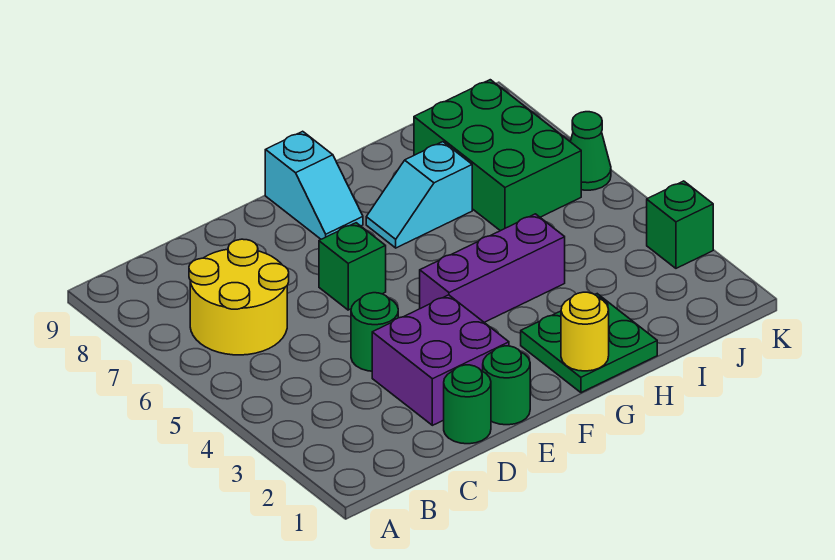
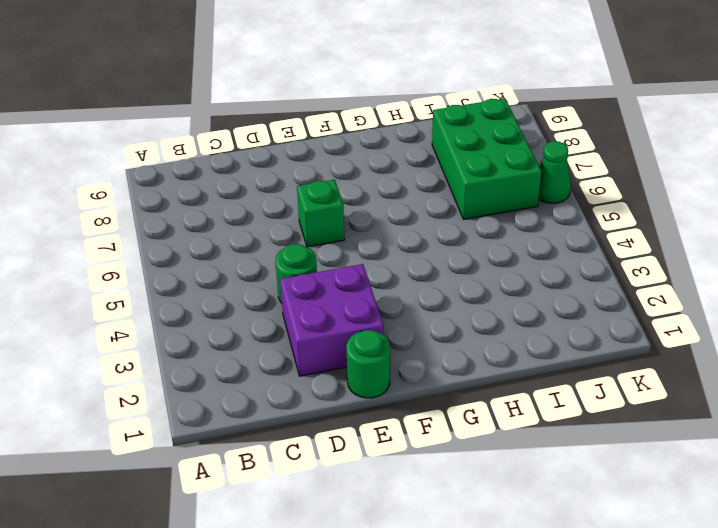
none -> yellow round brick B6:C7 level 1
none -> green round brick D1 level 1
none -> purple brick F4:H4 level 1

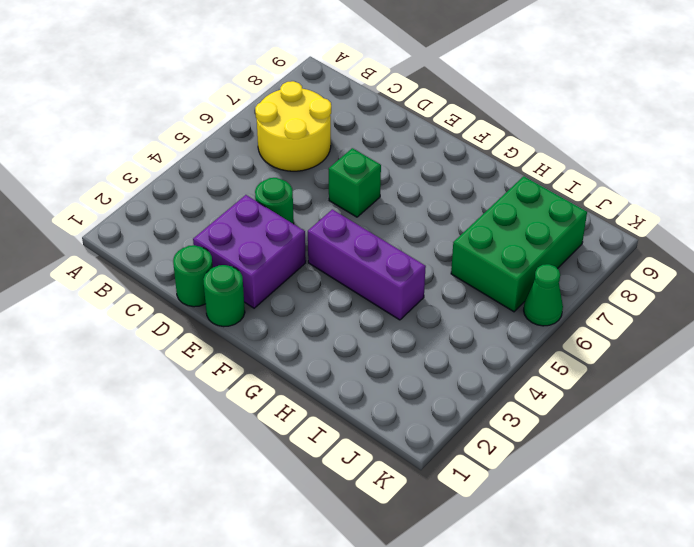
none -> cyan slope F8:F9 level 1 top 9
none -> green plate G1:H2 level 1
none -> cyan slope G7:H7 level 1 top H

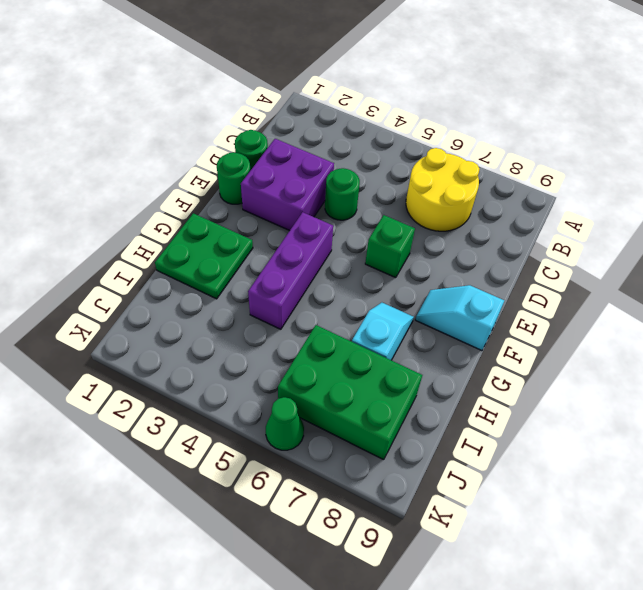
none -> green brick K3 level 1
none -> yellow round brick G1 level 2

